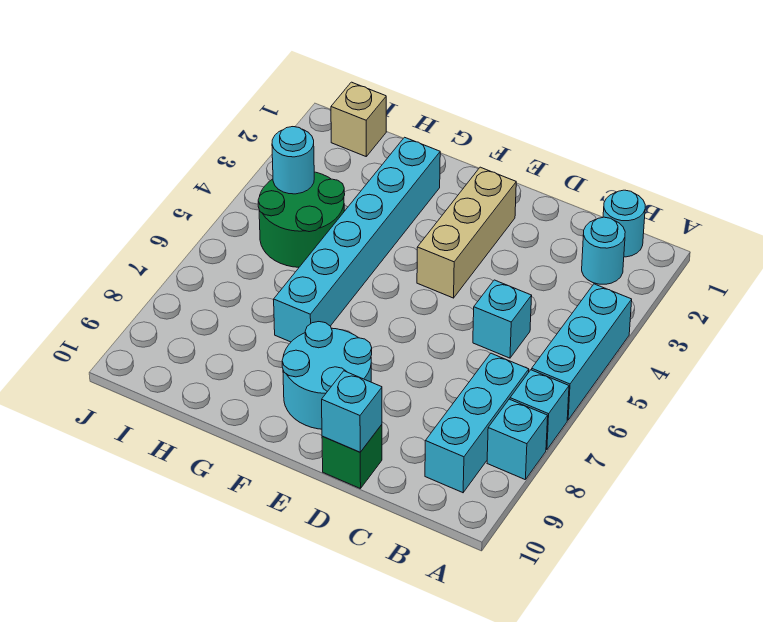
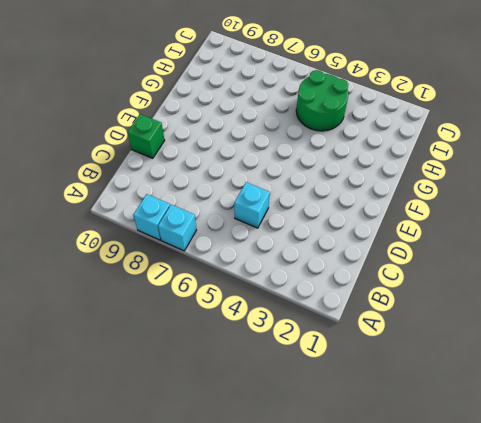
none -> cyan brick A4:A6 level 1
none -> cyan round brick B1 level 1
none -> cyan round brick B2 level 1

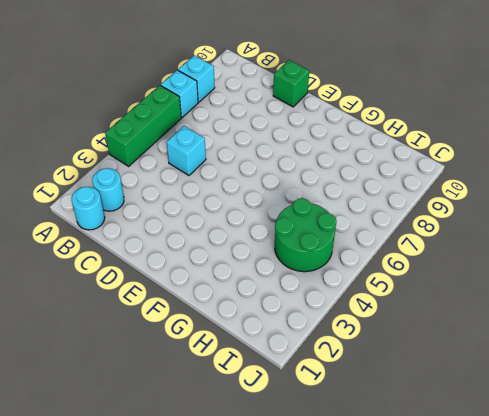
green brick A4:A6 level 1 -> cyan brick A4:A6 level 1
none -> cyan brick B7:B9 level 1
none -> tan brick E2:E4 level 1
none -> cyan round brick E8:F9 level 1

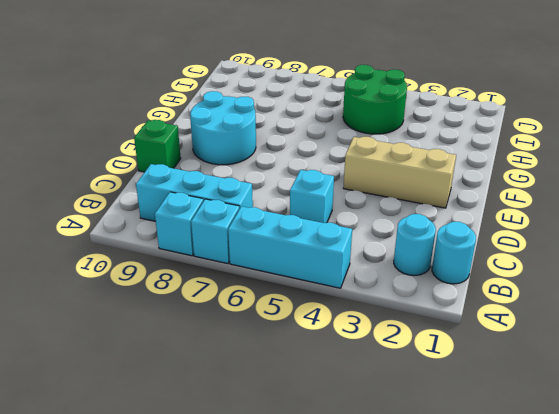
none -> cyan brick G2:G7 level 1
none -> tan brick I1 level 1
none -> cyan brick D10 level 2

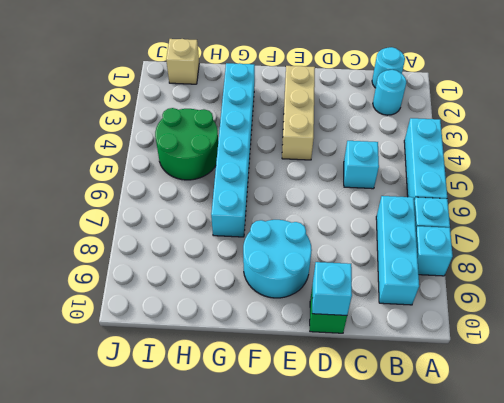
none -> cyan round brick I4 level 2

